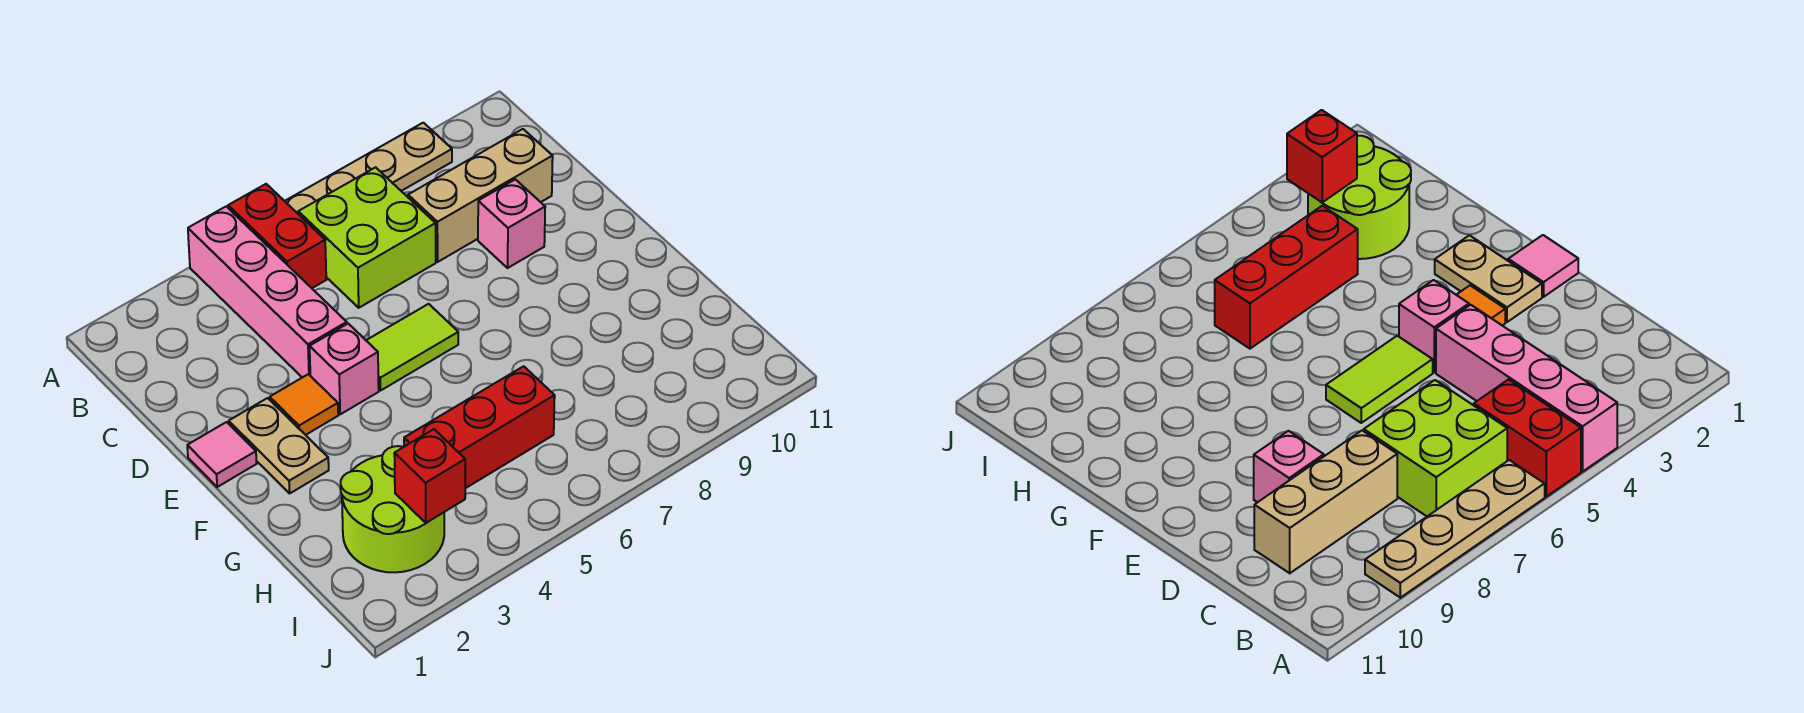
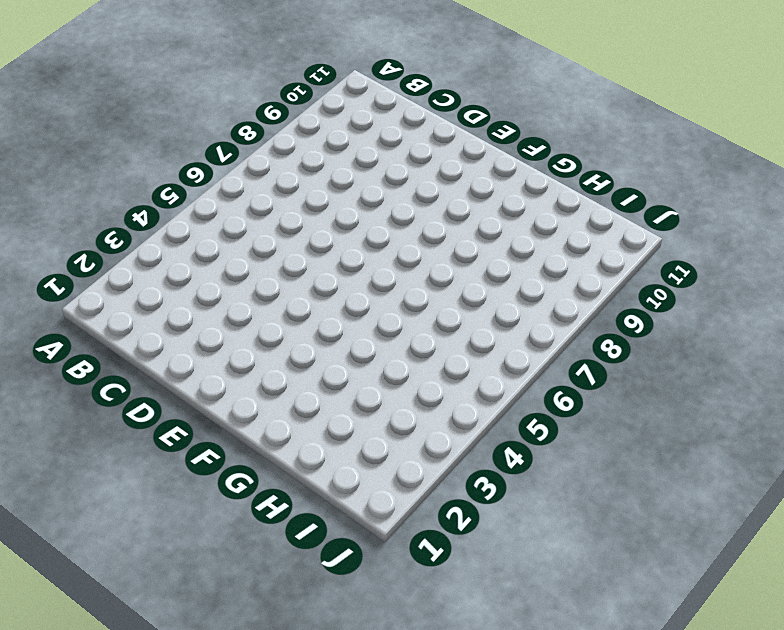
none -> pink brick A4:D4 level 1
none -> red brick A5:B5 level 1
none -> tan plate A6:A9 level 1

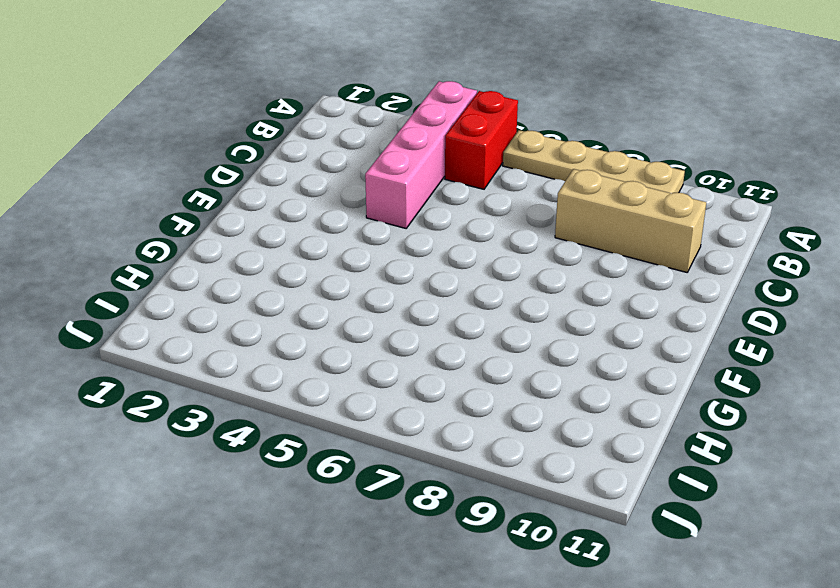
none -> lime brick B6:C7 level 1
none -> pink brick D9 level 1
none -> pink tile E1 level 1

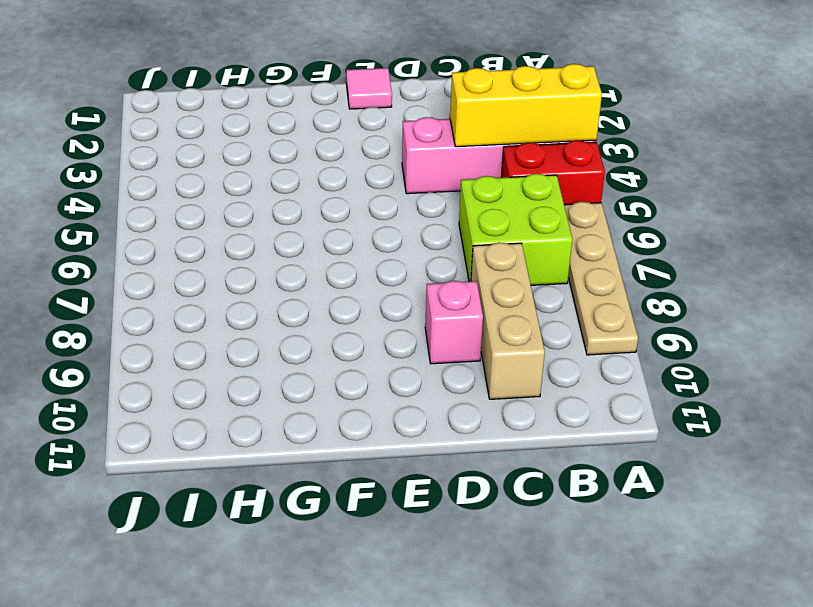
yellow brick A4:C4 level 2 -> none
none -> tan plate E2:F2 level 1
none -> orange tile E3 level 1
none -> pink brick E4 level 1

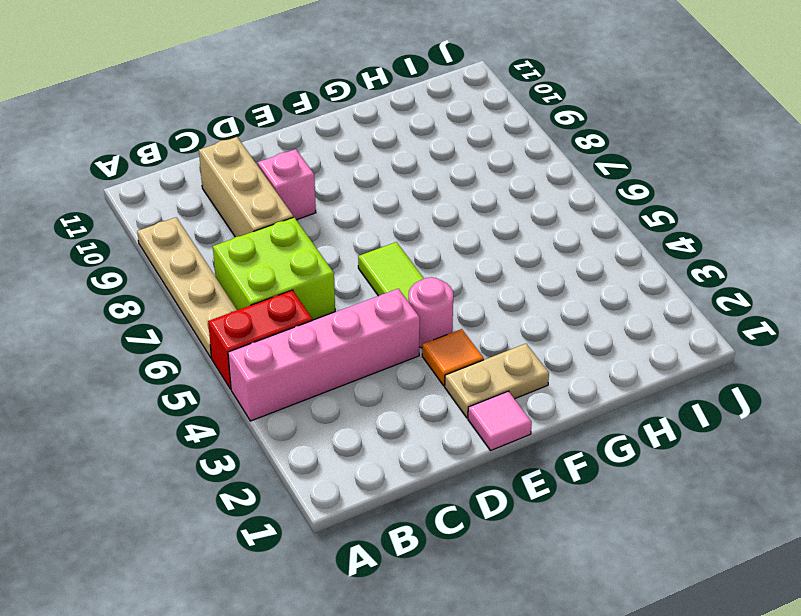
pink round brick E4 level 1 -> pink brick E4 level 1
none -> lime round brick H2:I3 level 1
none -> red brick H4:H6 level 1
none -> red brick I3 level 2

